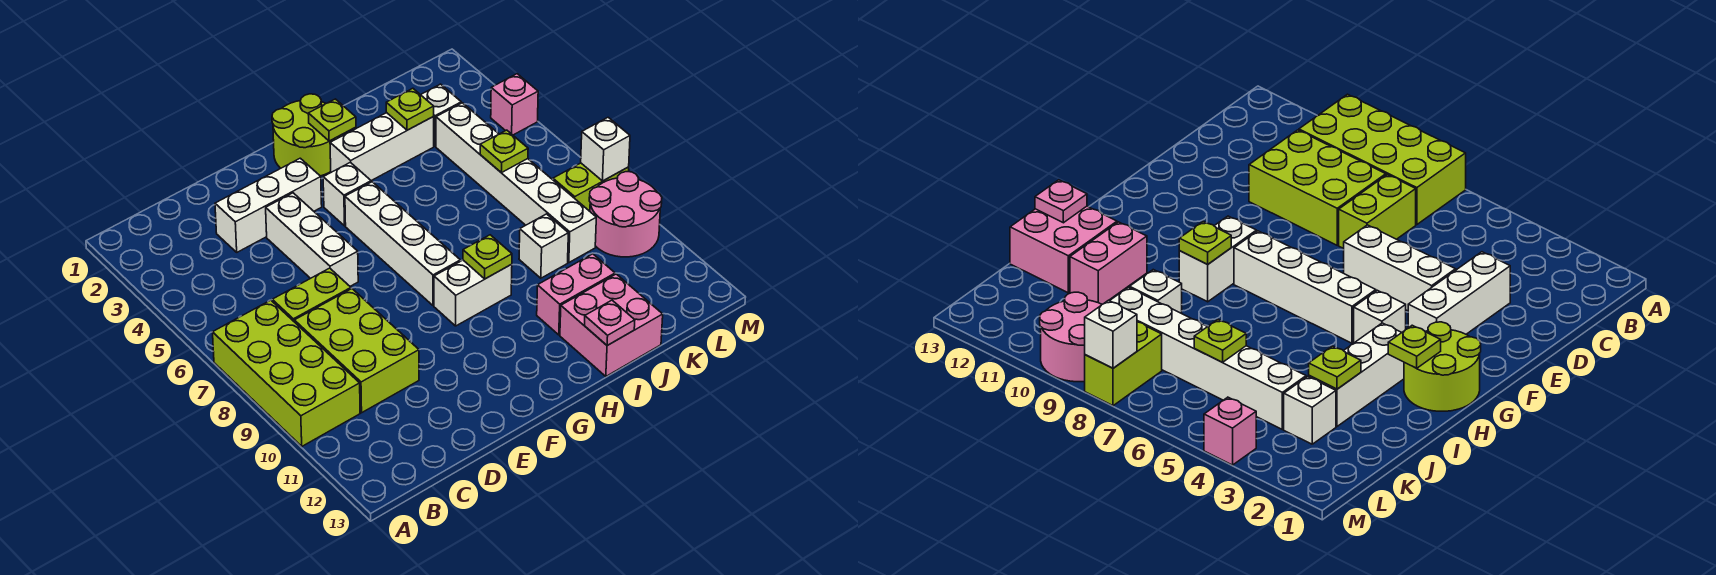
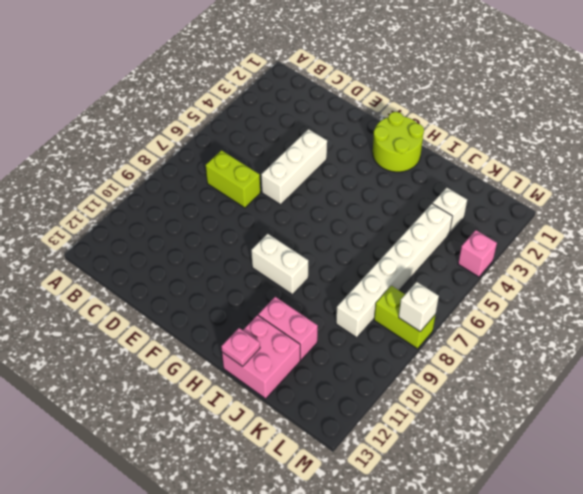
none -> lime brick A7:B10 level 1
none -> lime brick C8:D10 level 1
none -> white brick D3:F3 level 1

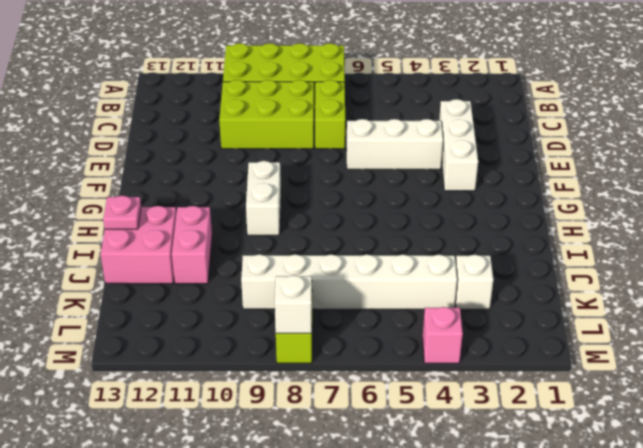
none -> lime round brick G1:H2 level 1
none -> white brick G4 level 1
none -> white brick G5:G8 level 1

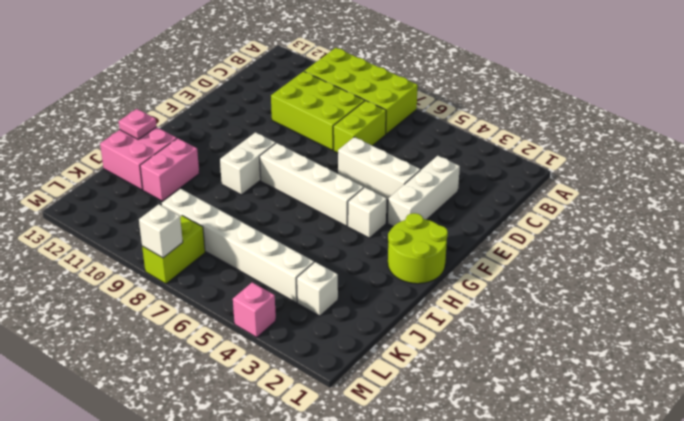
none -> white brick H3:J3 level 1
none -> white brick J9 level 1
none -> pink round brick L9:M10 level 1

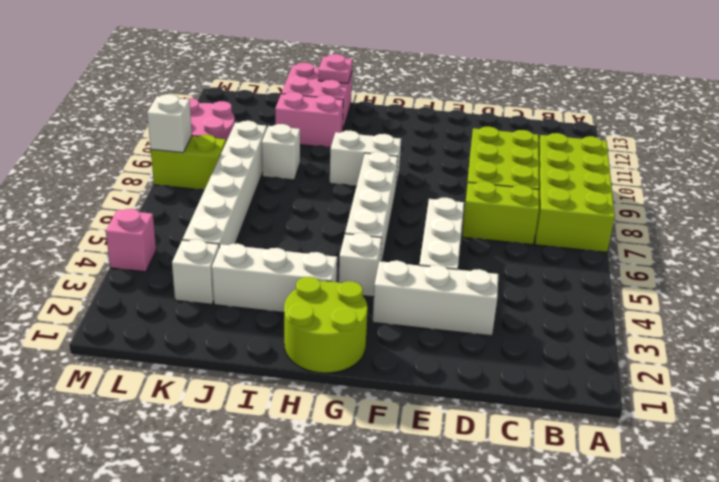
none -> lime plate H2 level 2
none -> lime plate H9 level 2
none -> lime plate J3 level 2

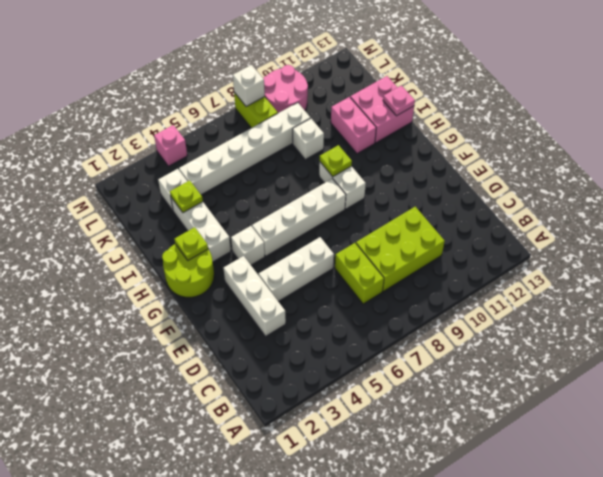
none -> lime brick A7:B10 level 1
none -> lime plate K6 level 2

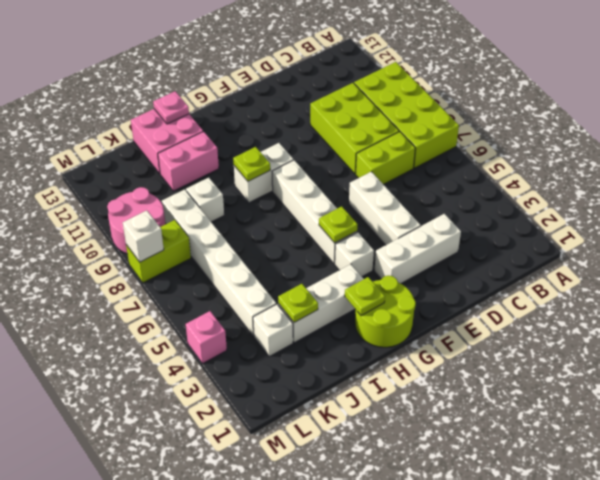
lime plate G5 level 2 -> lime plate K6 level 2

